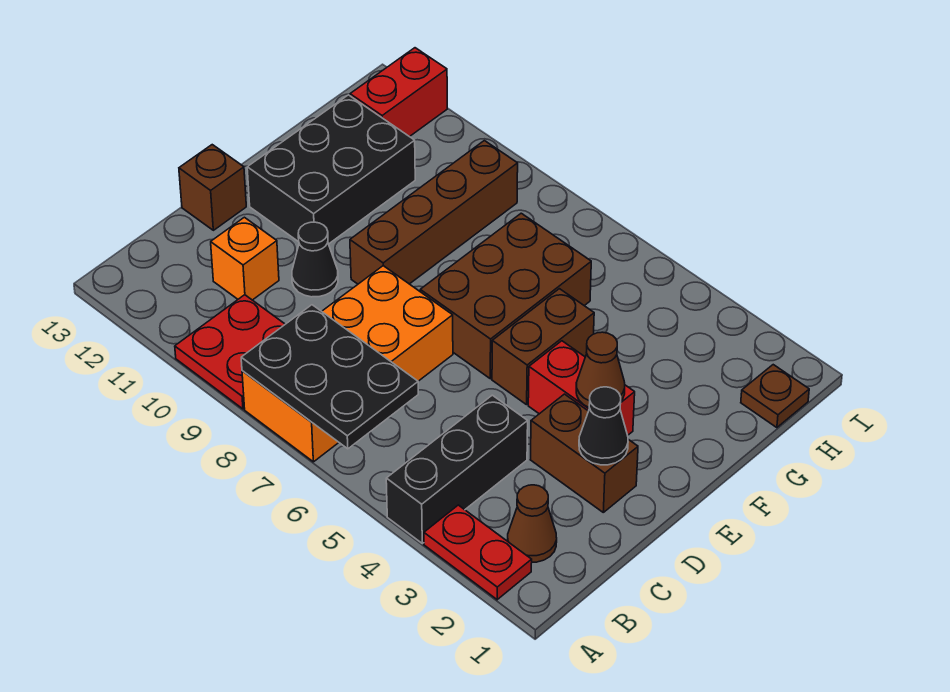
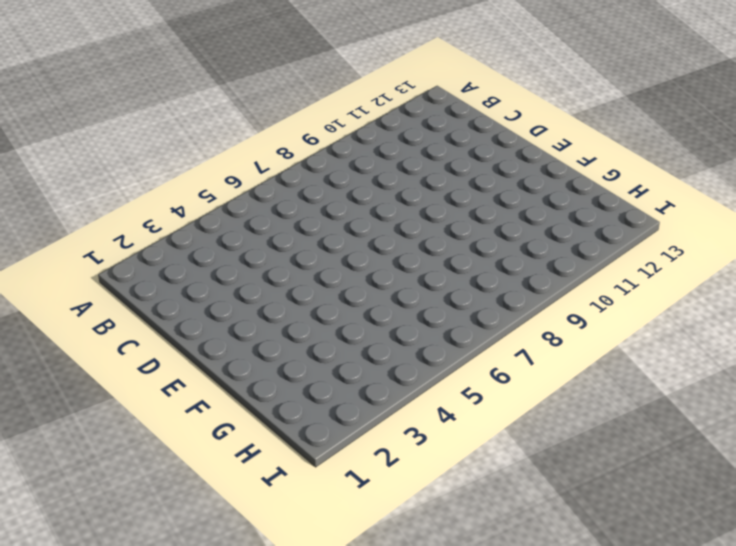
none -> red plate A2:A3 level 1
none -> black brick A4:C4 level 1
none -> orange brick A7:D8 level 1

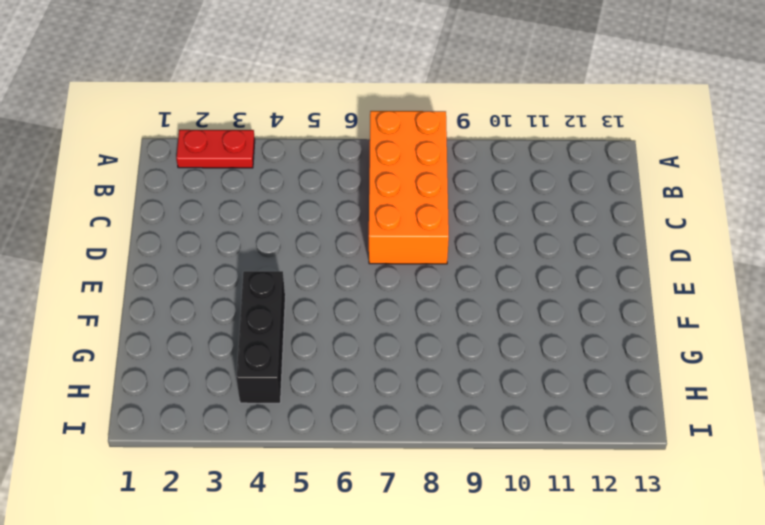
black brick F4:H4 level 1 -> black brick A4:C4 level 1
none -> red plate A9:B10 level 1
none -> brown cone B2 level 1
none -> orange brick C11 level 1

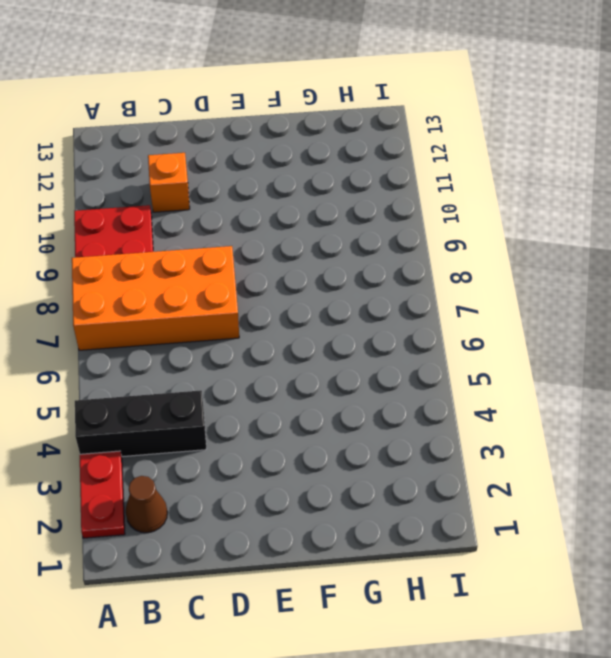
none -> brown brick D2:D3 level 1
none -> black cone D10 level 1
none -> brown brick D13 level 1

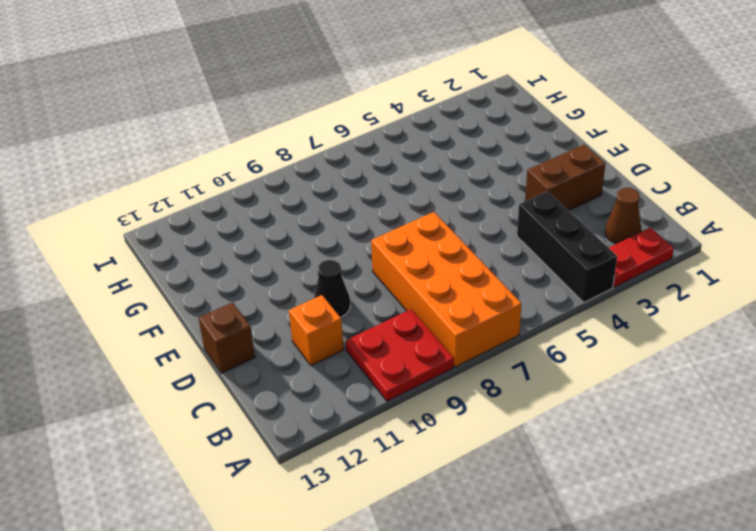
none -> red brick E3:E4 level 1
none -> brown brick E5:F5 level 1
none -> brown brick E6:G7 level 1

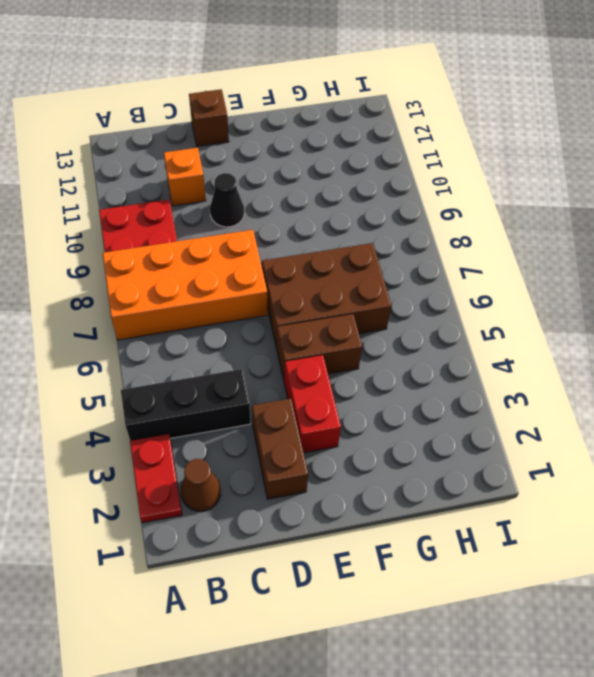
none -> brown brick E9:H9 level 1
none -> black brick E11:G12 level 1
none -> brown plate H1 level 1

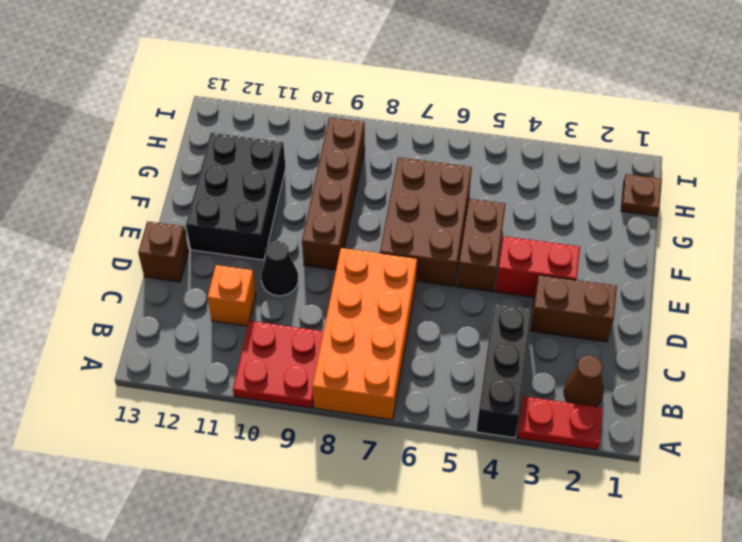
none -> red brick H12:I12 level 1
none -> black plate A6:B8 level 2
none -> black cone D2 level 2

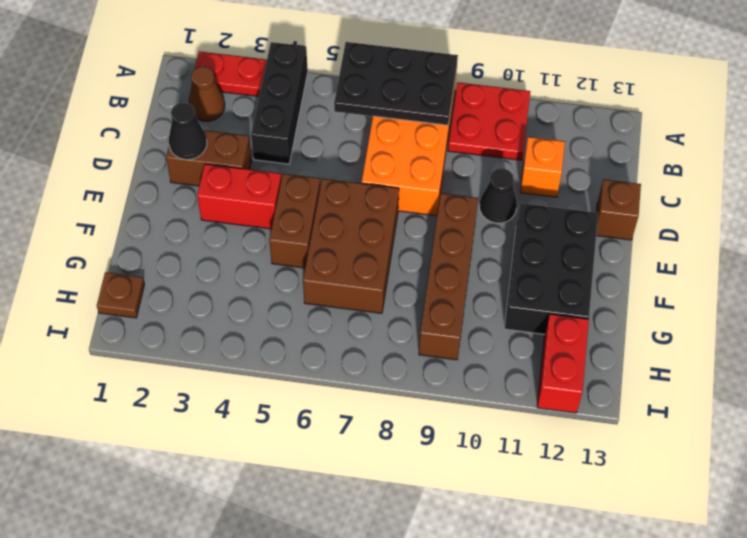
none -> brown cone E3 level 2

